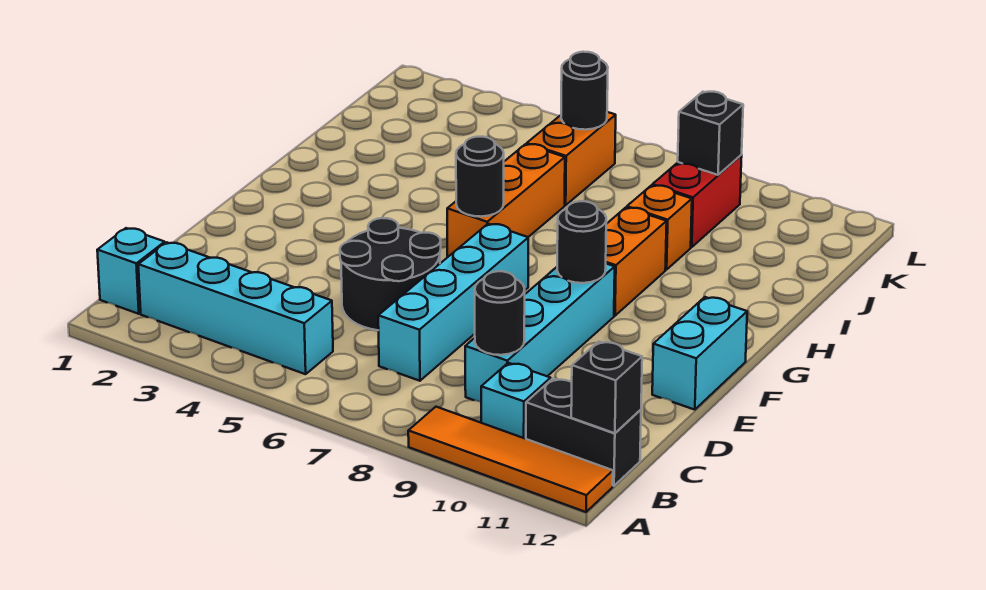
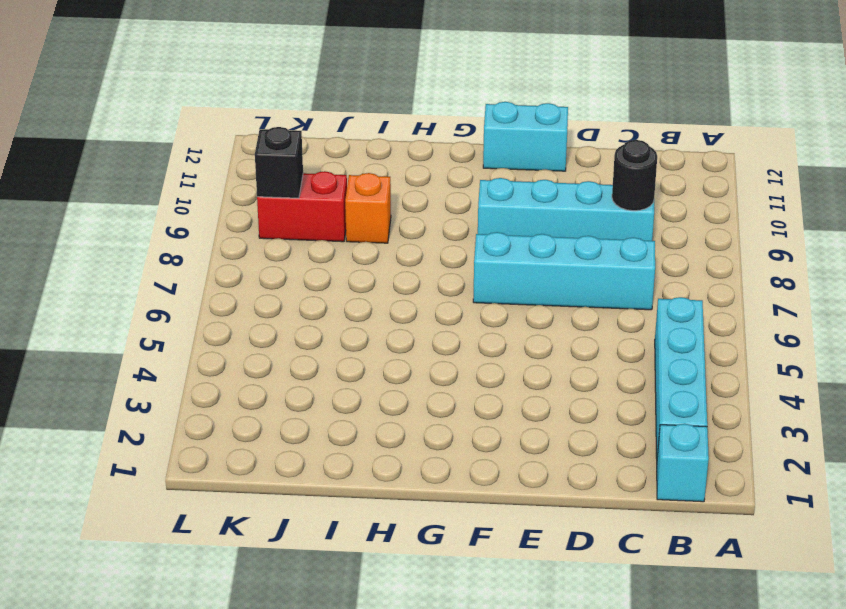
none -> orange tile A9:A12 level 1
none -> cyan brick B10 level 1
none -> black brick B11:B12 level 1

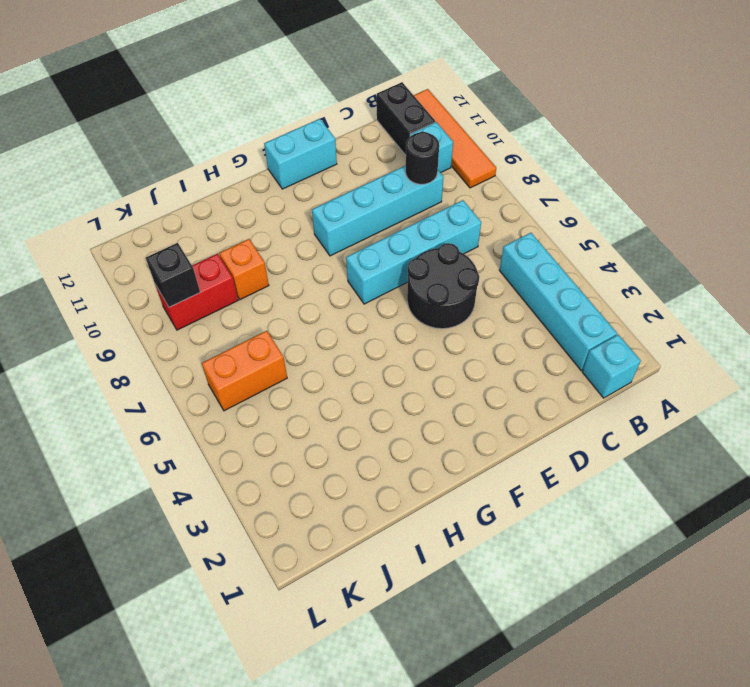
none -> orange brick G6:I6 level 1
none -> orange brick G9:H9 level 1
none -> black brick B12 level 2

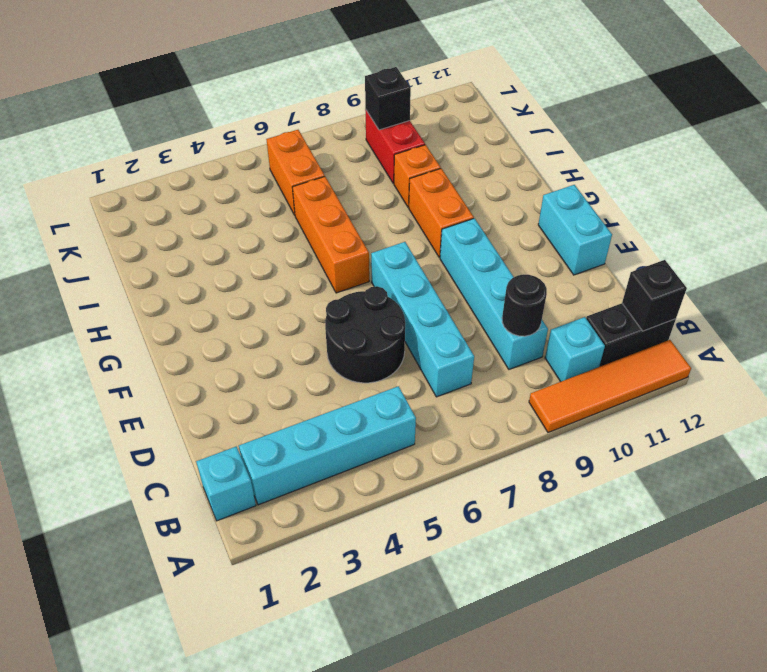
none -> black round brick F9 level 2
none -> black round brick G6 level 2
none -> black round brick K6 level 2

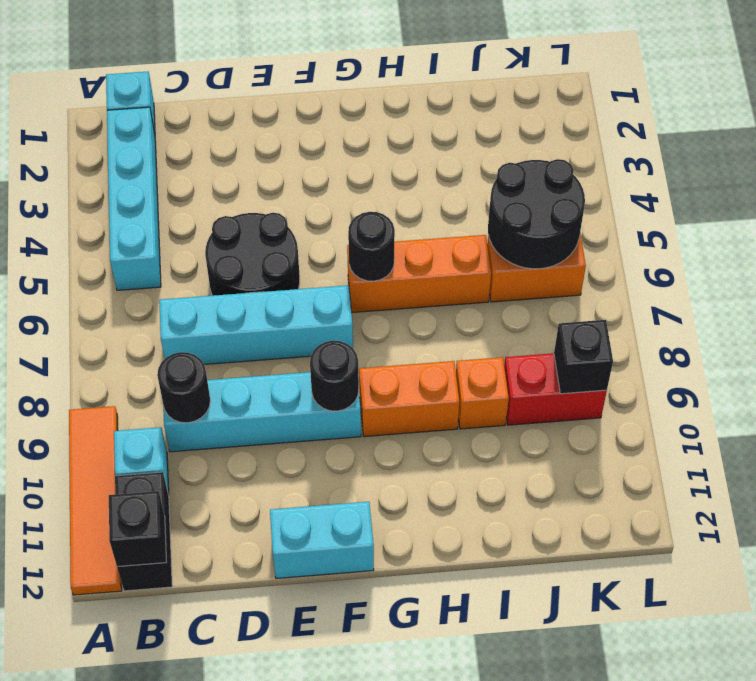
black round brick J5:K6 level 2 -> black round brick K6 level 2

